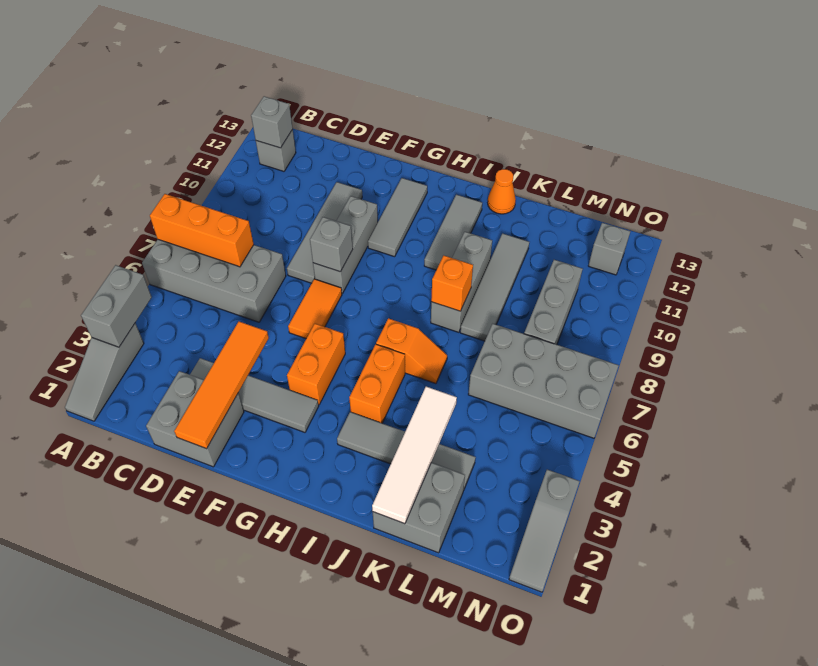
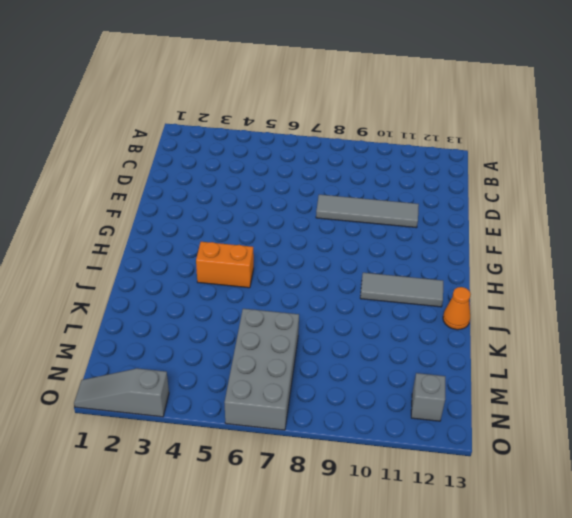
none -> grey slope A1:A3 level 1 top 3
none -> grey brick A6:D7 level 1
none -> grey brick B12 level 1

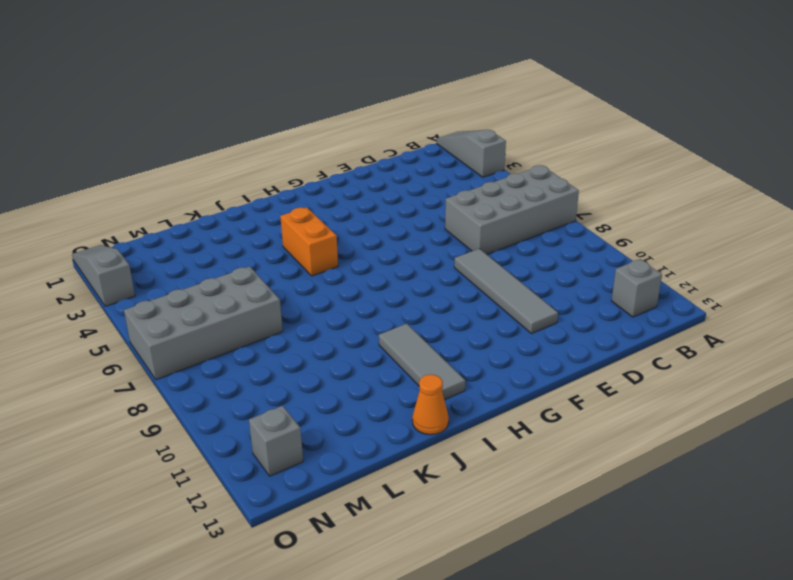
none -> grey brick D1:E2 level 1
none -> grey tile D3:G3 level 1
none -> orange tile F6:F7 level 1

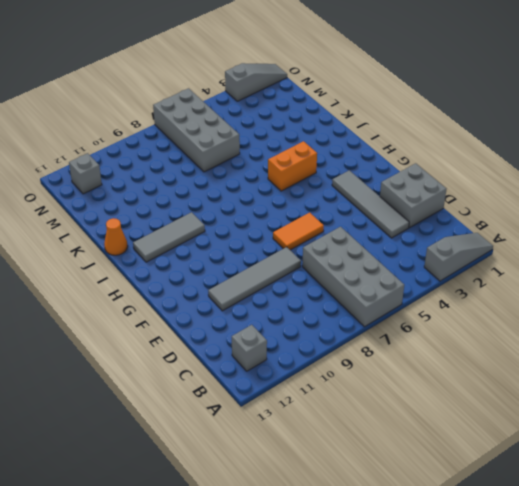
none -> grey brick F8:F10 level 1
none -> orange brick G4:G5 level 1
none -> grey tile G10:G12 level 1

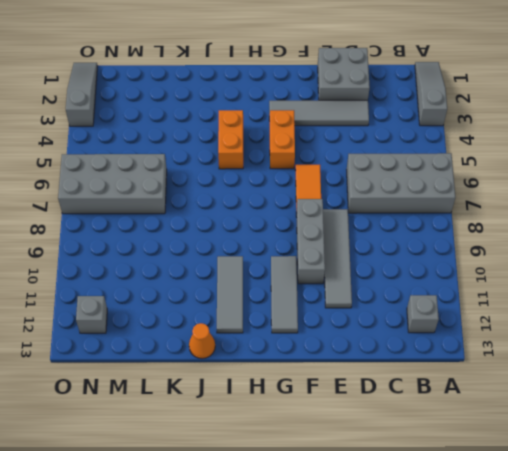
none -> grey tile I3:L3 level 1
none -> orange slope I6:J6 level 1 top I
none -> grey brick J8:J10 level 1

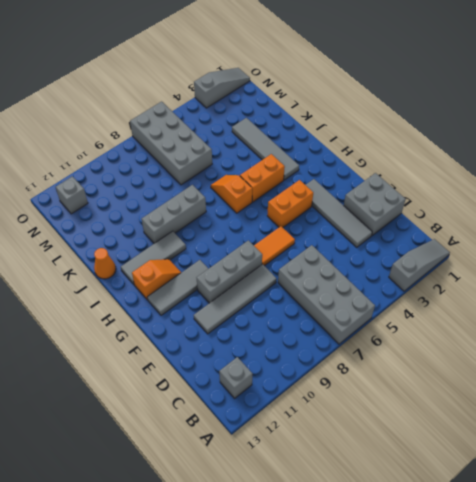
orange slope H11:H12 level 1 top 12 -> none
none -> grey brick K1:L2 level 1
none -> grey tile K8:K11 level 1
none -> grey brick M8:M10 level 1

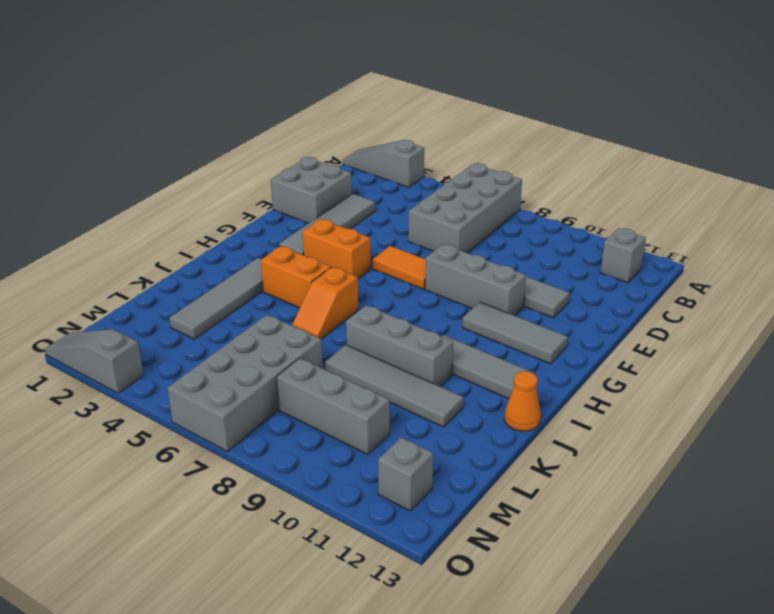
none -> grey brick K1:L2 level 1
none -> grey brick A3:A4 level 2
none -> orange brick A7:C7 level 2

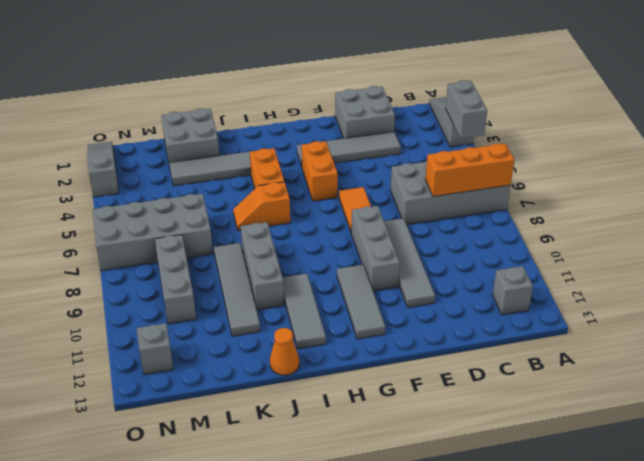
none -> grey brick B12 level 2
none -> orange tile E1:E4 level 2
none -> grey brick F8 level 2

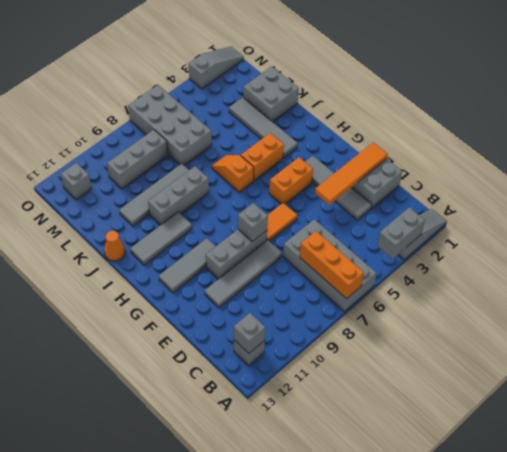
none -> orange brick J8 level 2
none -> white tile K1:K4 level 2

